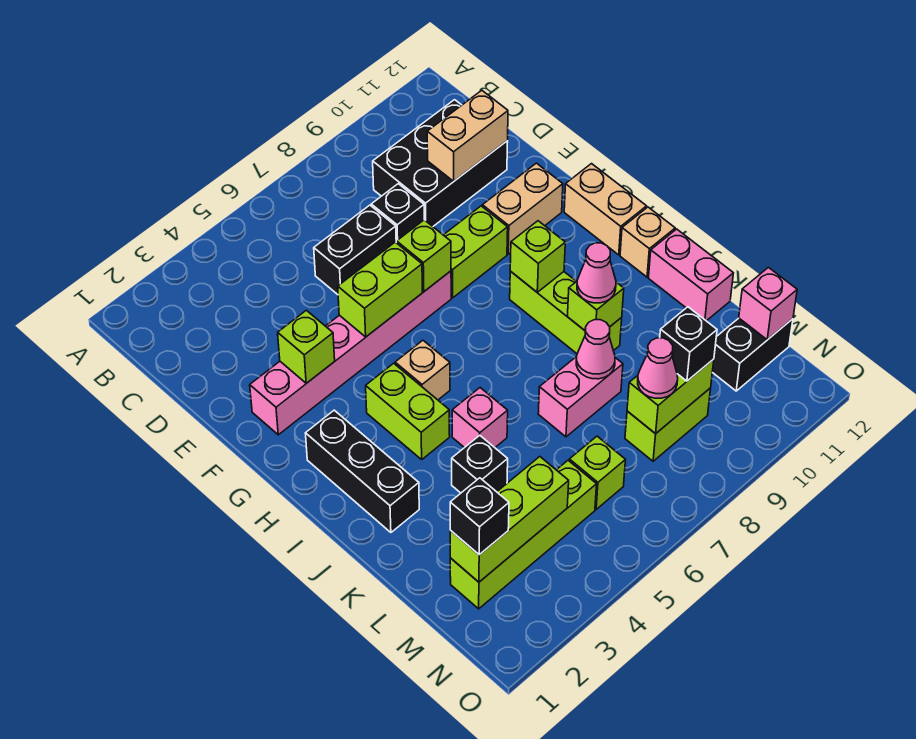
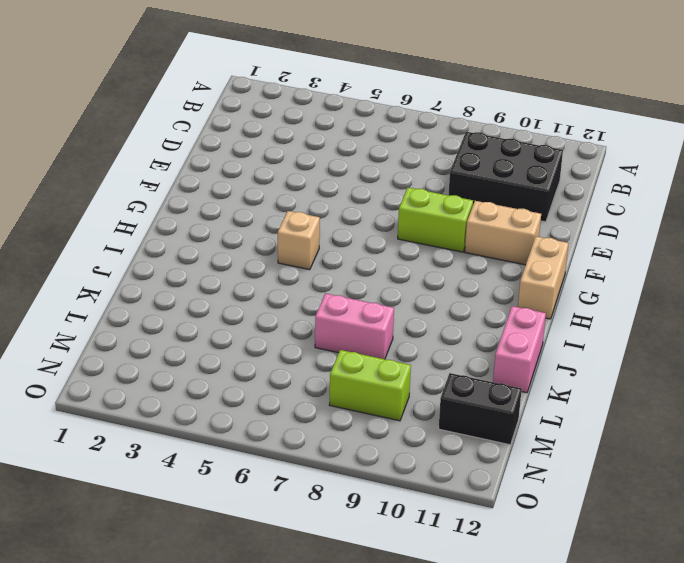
none -> black brick D6:D7 level 1
none -> black brick D8 level 1
none -> pink brick F2:F7 level 1
none -> black brick H2:J2 level 1

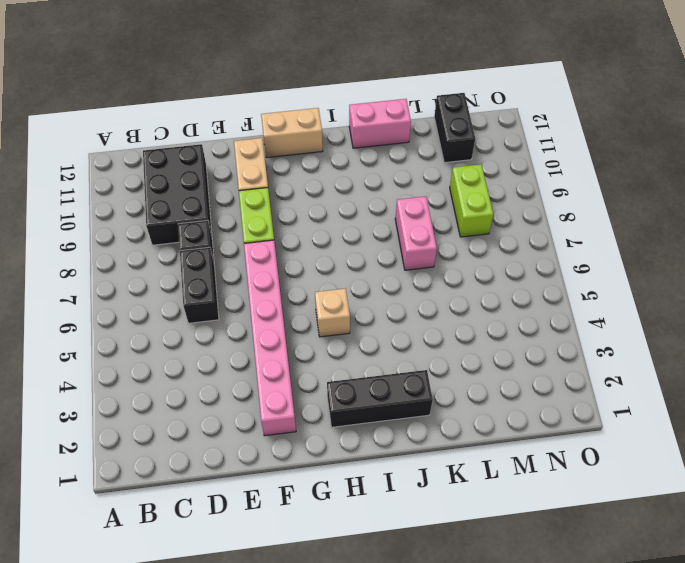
none -> lime brick H4:I4 level 1
none -> lime brick H9:J9 level 1
none -> tan brick I12 level 1
none -> pink brick J5 level 1

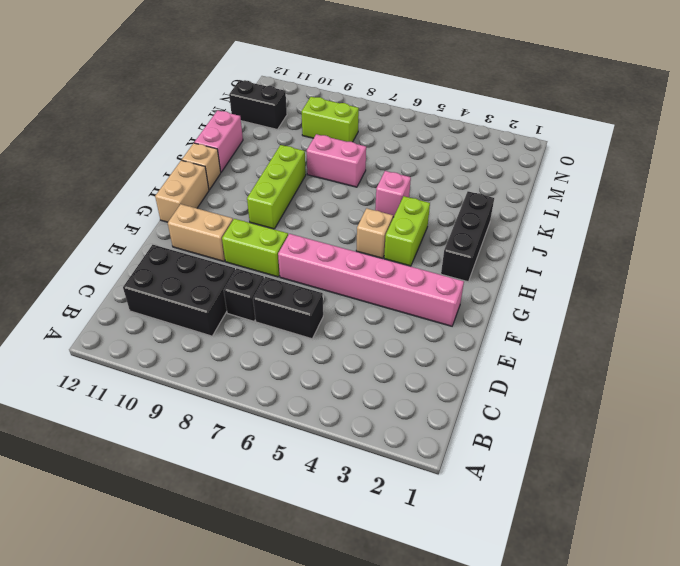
none -> black brick K4 level 1
none -> lime brick M2:M5 level 1
none -> lime brick M6 level 1
none -> tan brick D10:D11 level 2

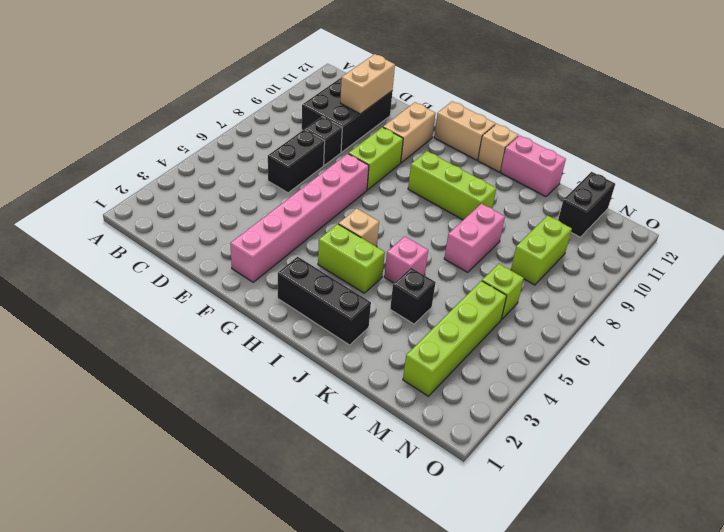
none -> lime brick F3 level 2
none -> lime brick F5:F6 level 2
none -> lime brick F7 level 2
none -> lime brick H9 level 2

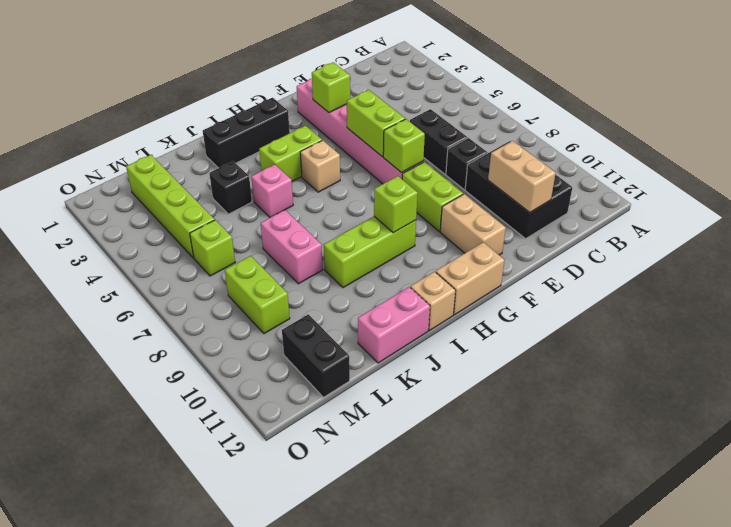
none -> lime brick J9 level 2
none -> pink cone K8 level 2
none -> lime brick M2:M4 level 2
none -> lime brick M8:M9 level 2

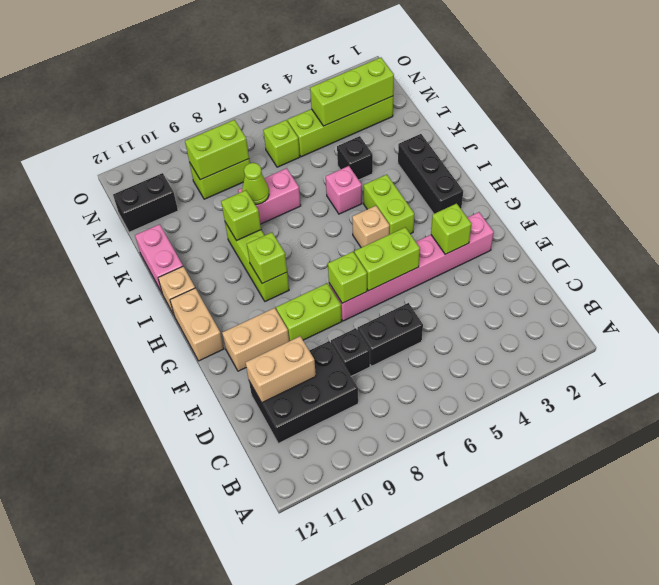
lime cone K8 level 2 -> pink cone K8 level 2
none -> pink brick M12 level 2
none -> pink cone J9 level 3
none -> black brick M2 level 3
none -> pink cone M8 level 3

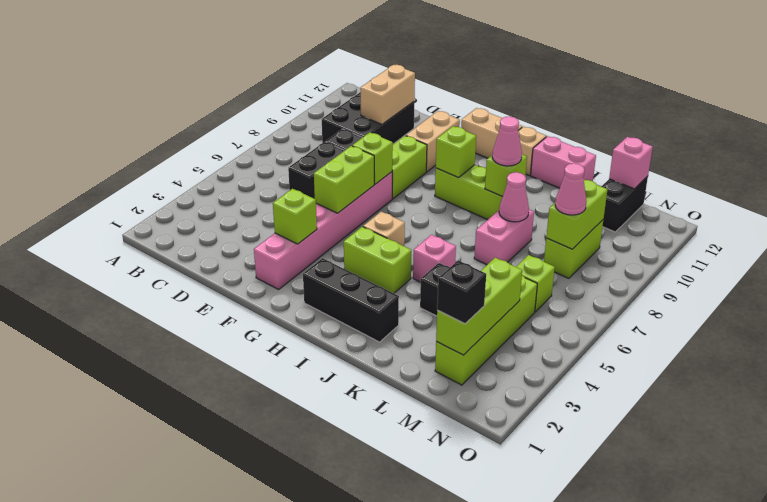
none -> black brick M9 level 3

